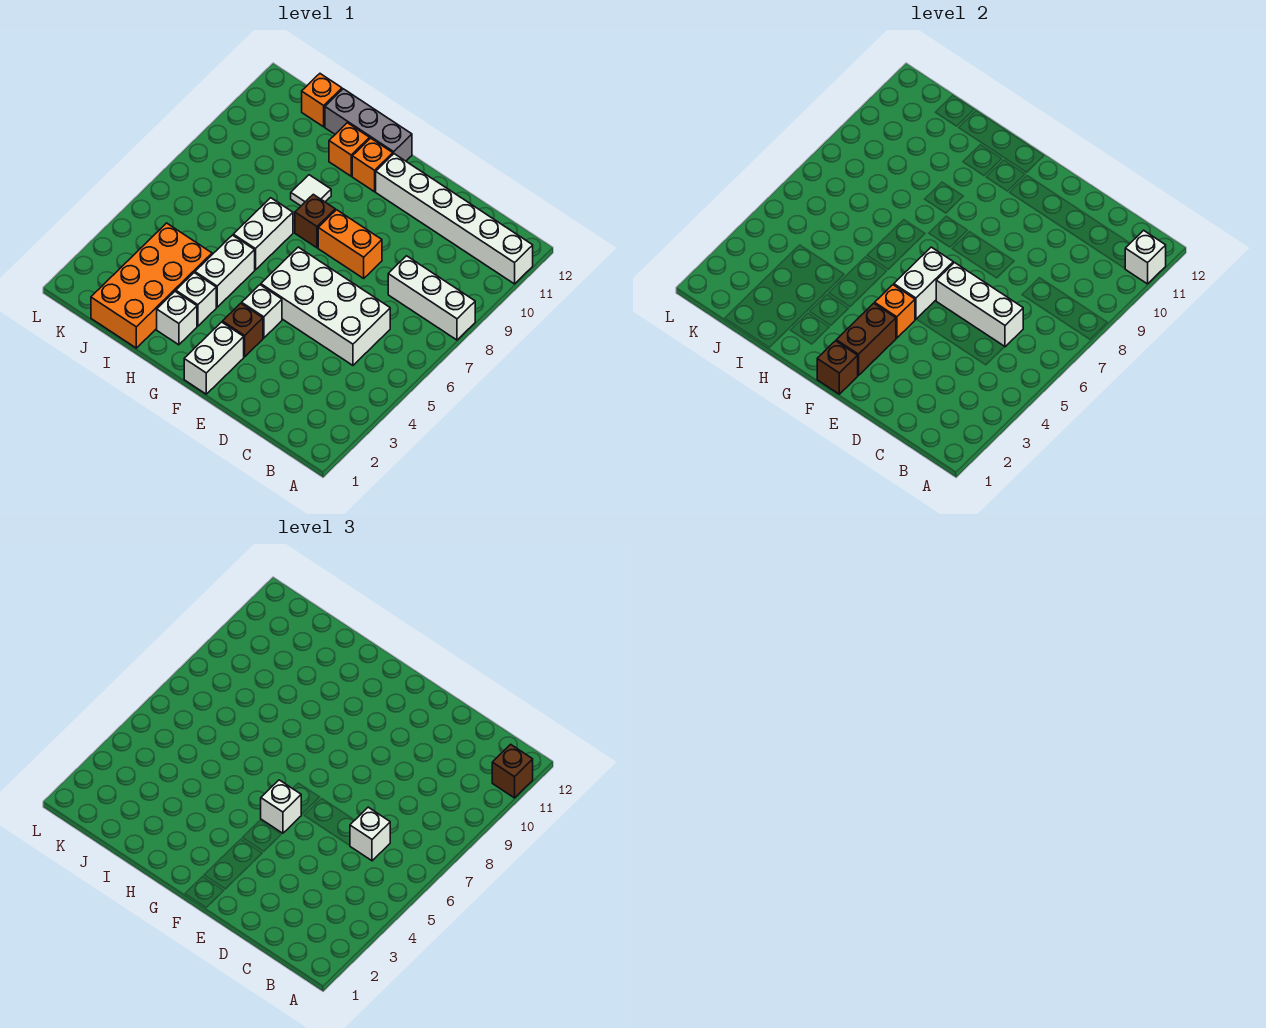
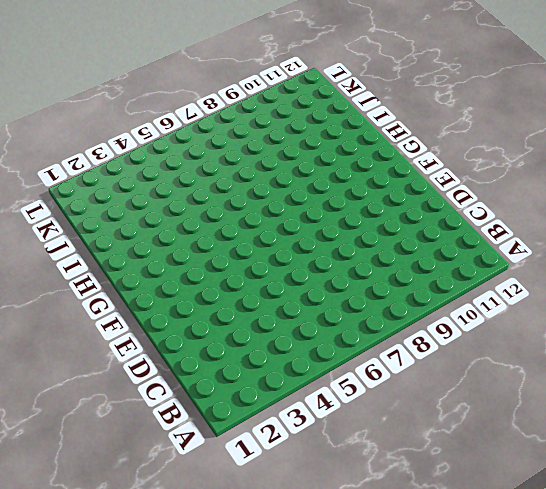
none -> white brick A8:C8 level 1
none -> white brick A11:F11 level 1
none -> white brick C5:F6 level 1

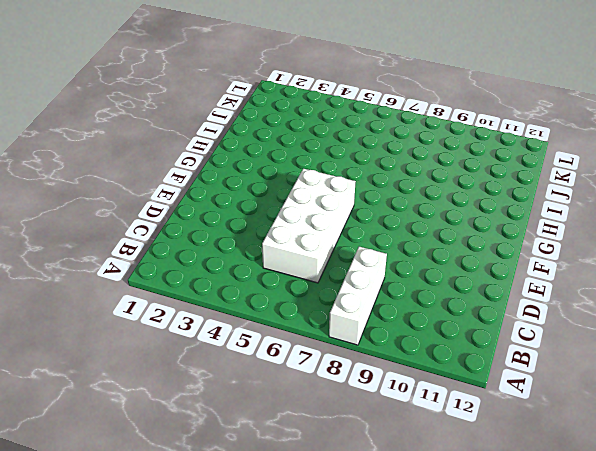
none -> white brick A11:F11 level 1
none -> orange brick E8:F8 level 1
none -> white brick F1:F2 level 1

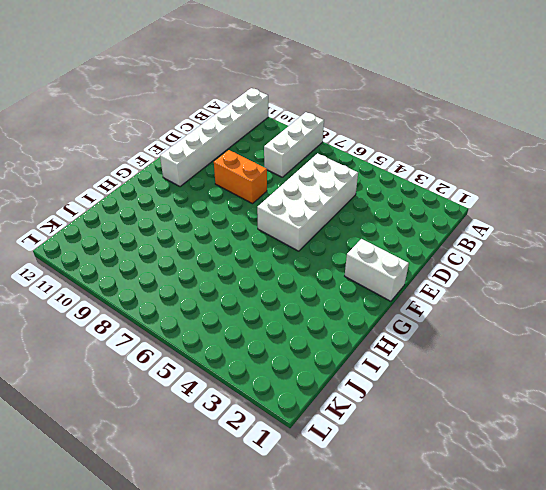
orange brick E8:E9 level 1 -> orange brick E8:F8 level 1
none -> brown brick F3 level 1
none -> white brick F4 level 1
none -> brown brick G8 level 1

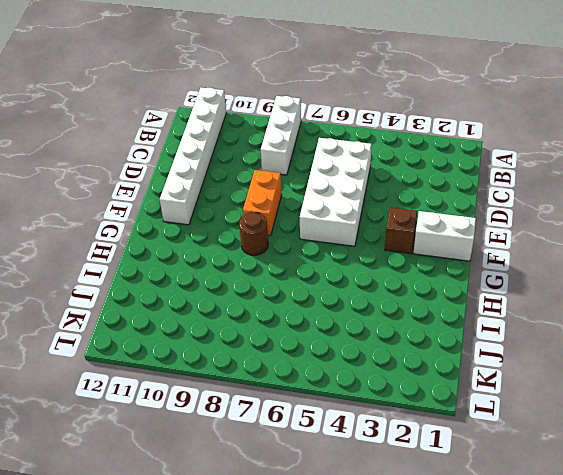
brown round brick G8 level 1 -> brown brick G8 level 1
none -> white brick F4 level 1
none -> orange brick G11 level 1
none -> grey brick G12:I12 level 1

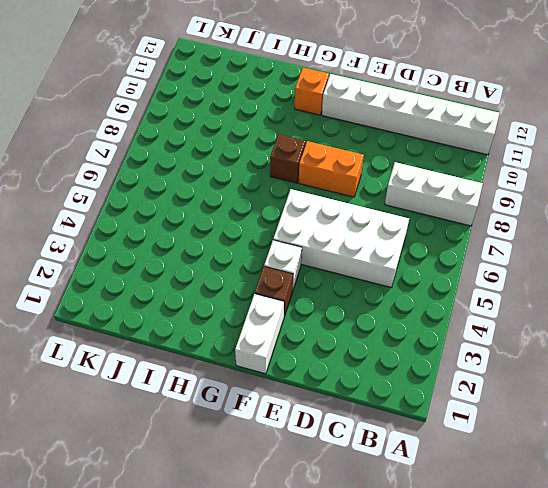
none -> grey brick G12:I12 level 1
none -> white brick H2 level 1
none -> white brick H3 level 1

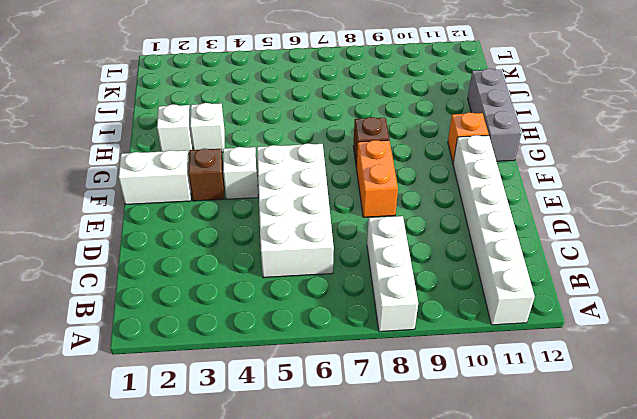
none -> white brick H4:H5 level 1
none -> white brick H6:H7 level 1
none -> white tile H9 level 1

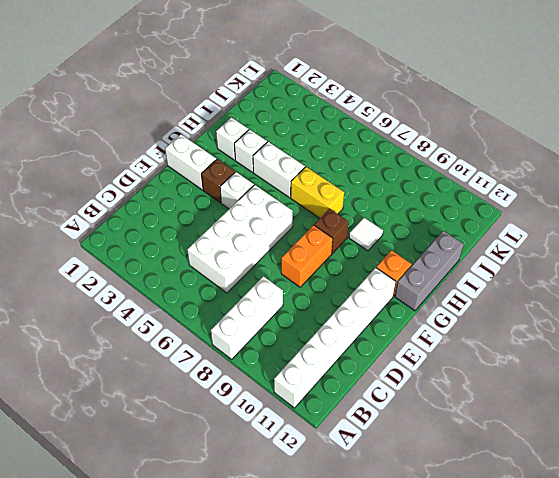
yellow brick H6:H7 level 1 -> white brick H6:H7 level 1
none -> orange brick H11 level 1
none -> orange brick I1:J4 level 1
none -> orange brick J12 level 1

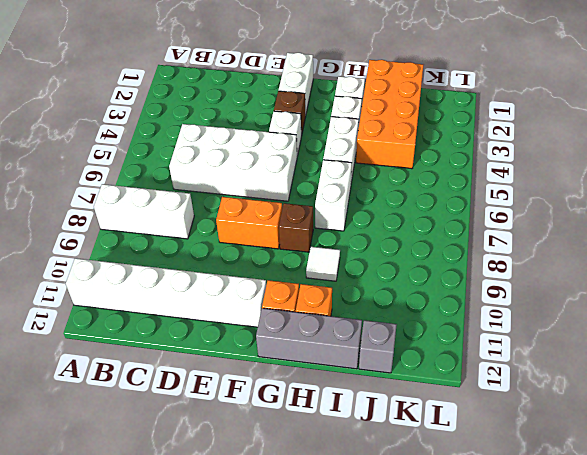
grey brick J12 level 1 -> orange brick J12 level 1
none -> white brick A11 level 2
none -> white brick C6:E6 level 2
none -> brown brick F1 level 2

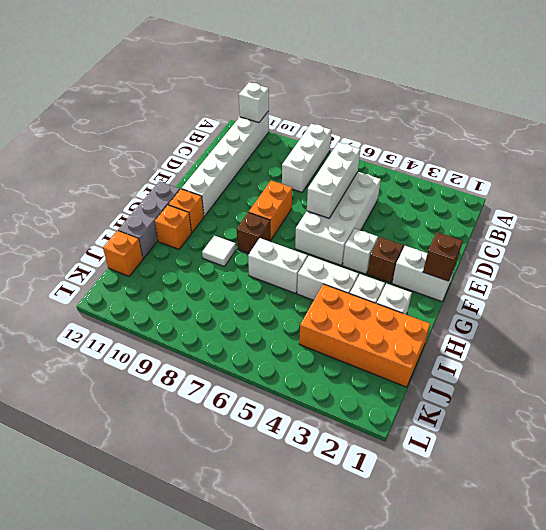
none -> brown brick F2:F3 level 2
none -> orange brick F4 level 2
none -> white brick F5:F6 level 2

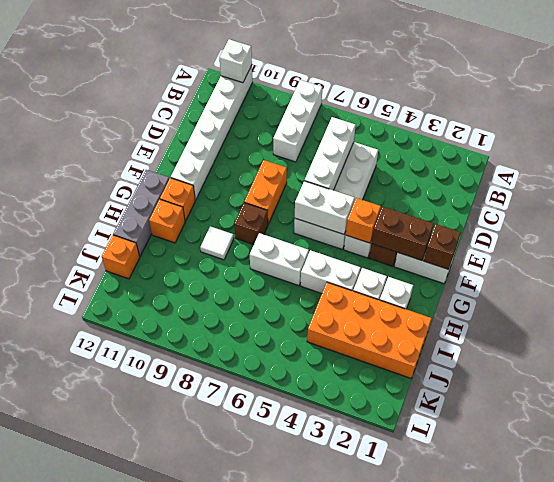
none -> brown brick A11 level 3
none -> white brick C6 level 3
none -> white brick F5 level 3

